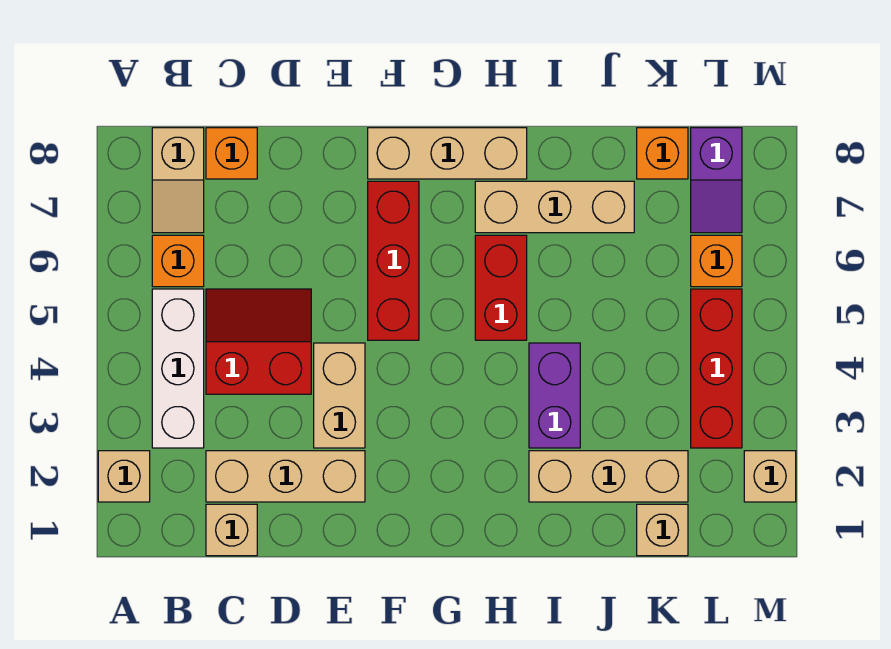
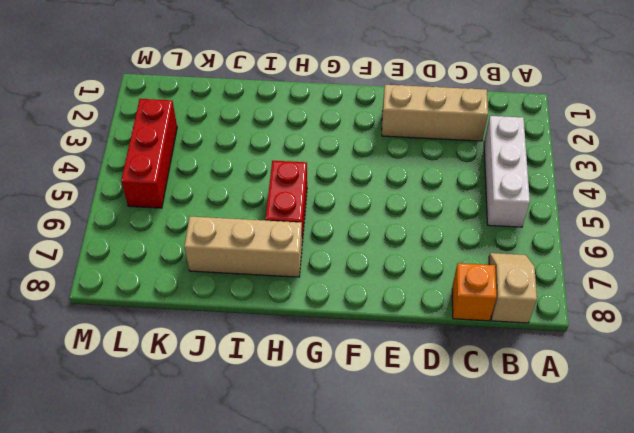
none -> tan brick A2 level 1
none -> orange brick B6 level 1
none -> tan brick C1 level 1

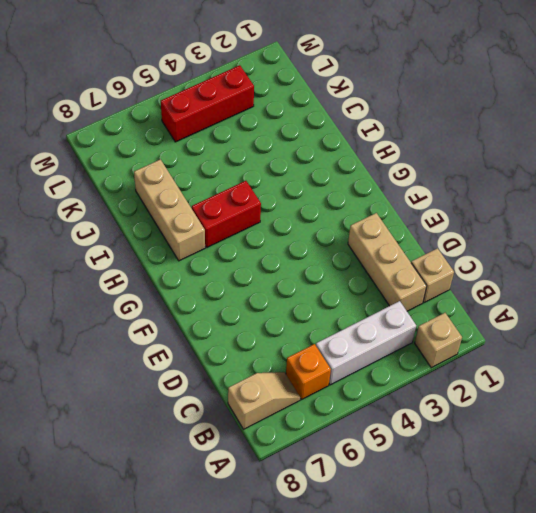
none -> red slope C4:D5 level 1 top 4
none -> orange brick C8 level 1
none -> tan brick E3:E4 level 1

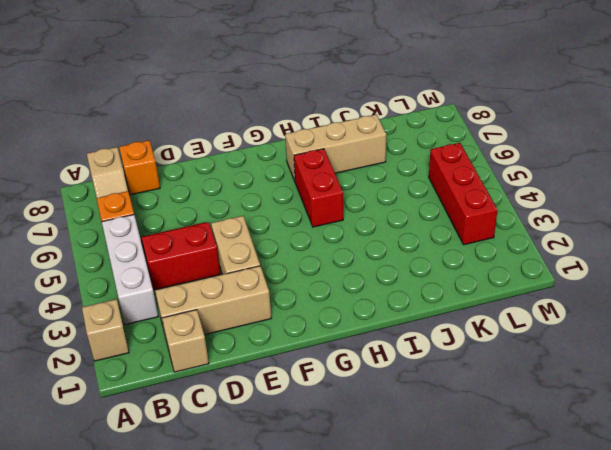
none -> red brick F5:F7 level 1
none -> tan brick F8:H8 level 1
none -> tan brick I2:K2 level 1

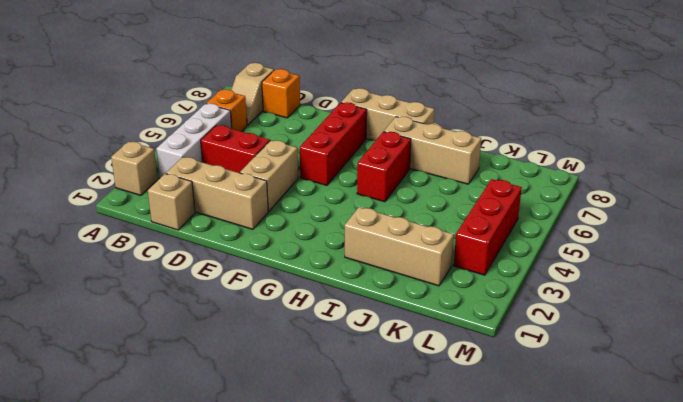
none -> purple brick I3:I4 level 1
none -> tan brick K1 level 1
none -> orange brick K8 level 1

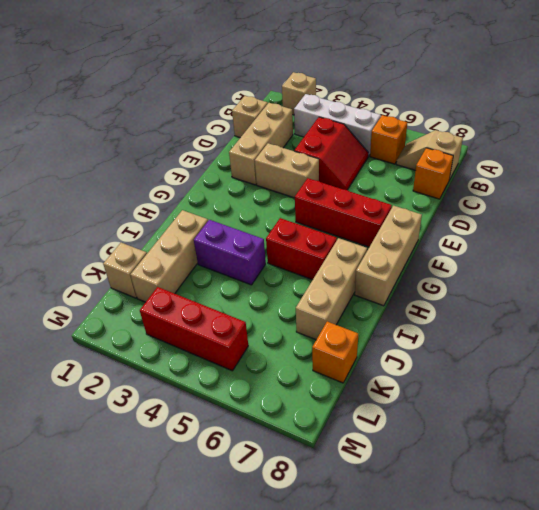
none -> orange brick L6 level 1
none -> purple slope L7:L8 level 1 top 8
none -> tan brick M2 level 1

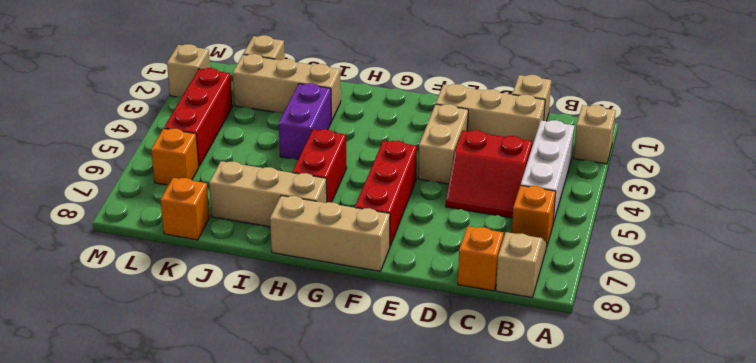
none -> purple slope L7:L8 level 1 top 8

